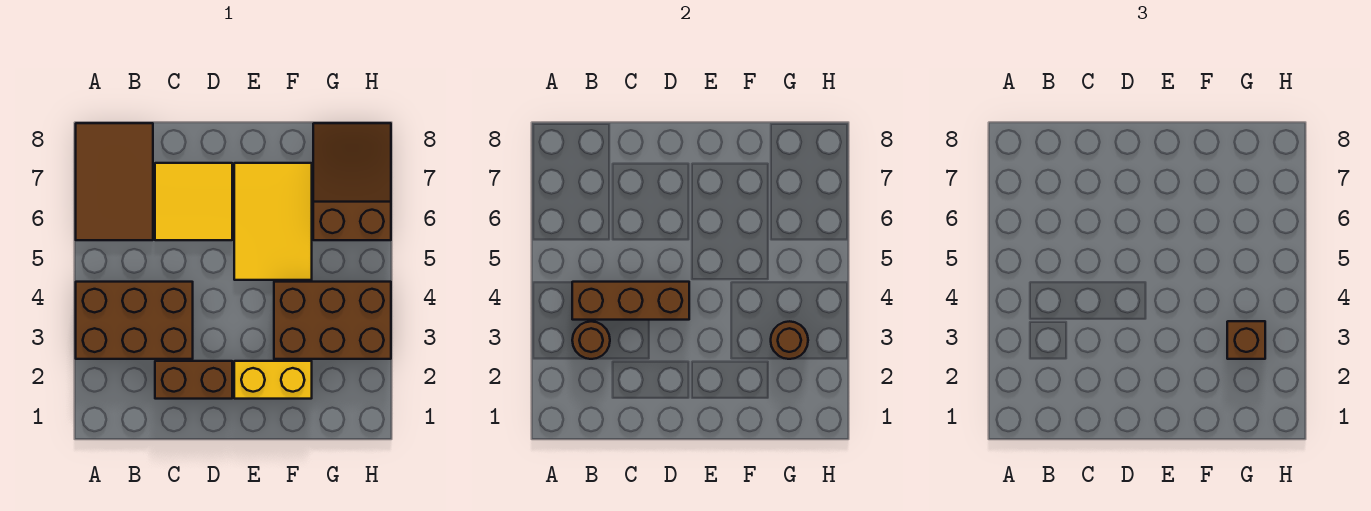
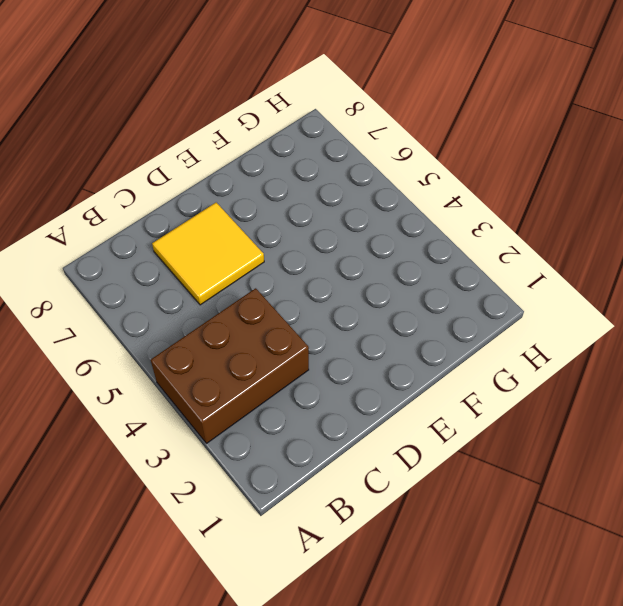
none -> brown tile A6:B8 level 1
none -> brown brick C2:D2 level 1
none -> yellow brick E2:F2 level 1

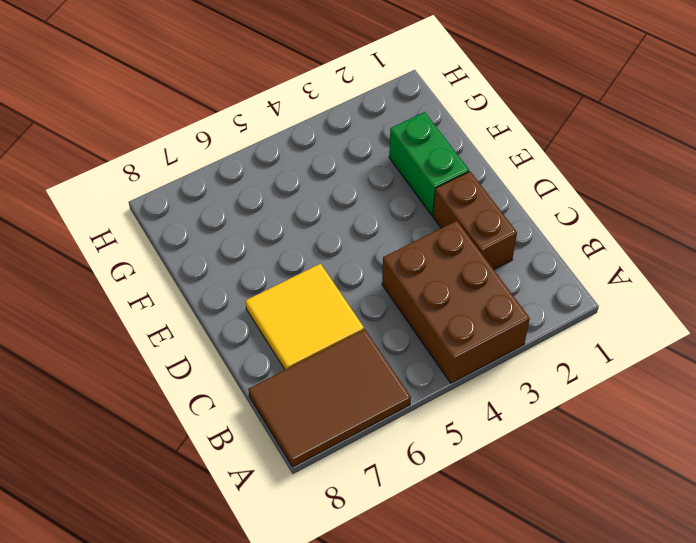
green brick E2:F2 level 1 -> yellow brick E2:F2 level 1
none -> yellow tile E5:F7 level 1
none -> brown brick F3:H4 level 1
none -> brown slope G6:H8 level 1 top 6

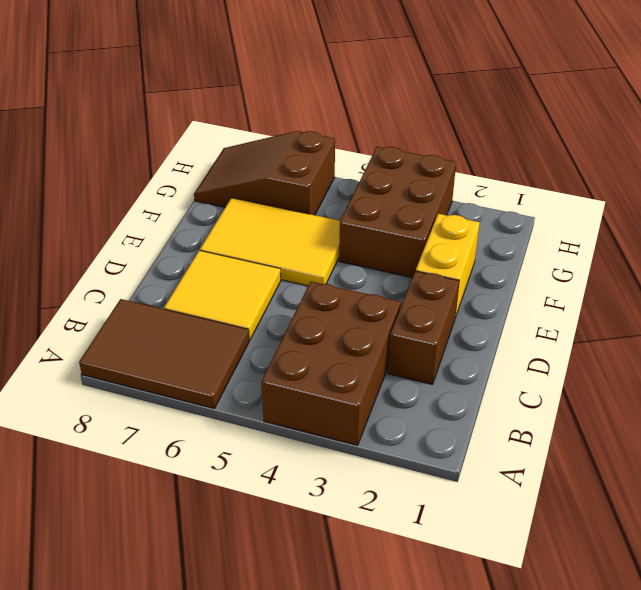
none -> brown round brick B3 level 2
none -> brown brick B4:D4 level 2
none -> brown round brick G3 level 2

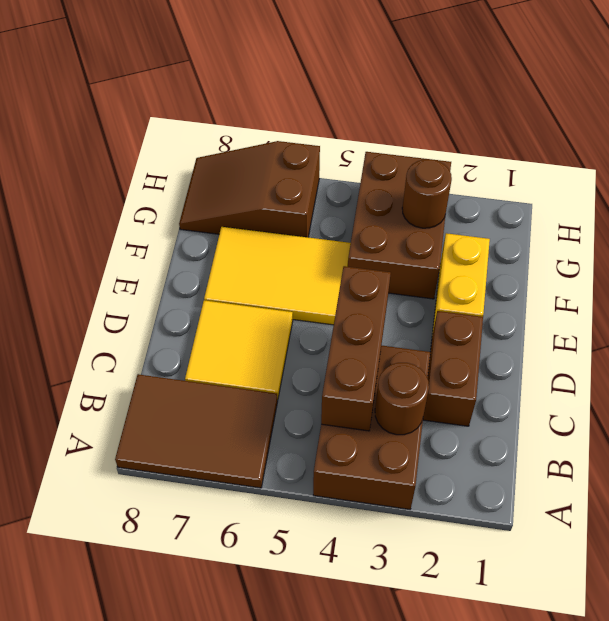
none -> brown brick G3 level 3

